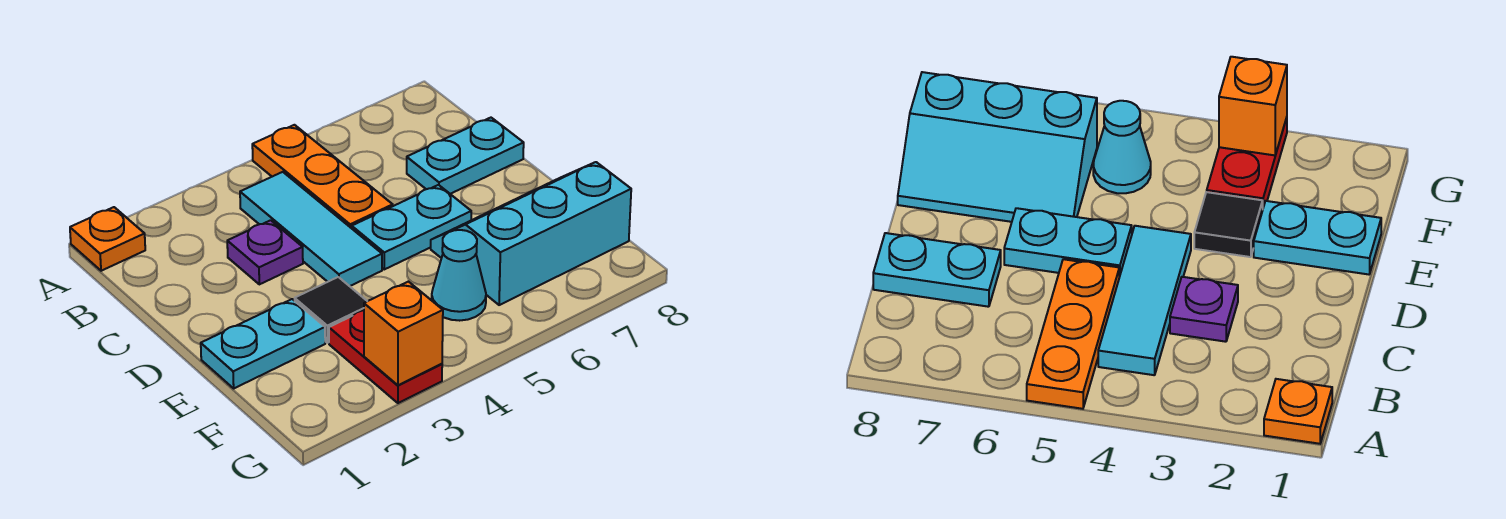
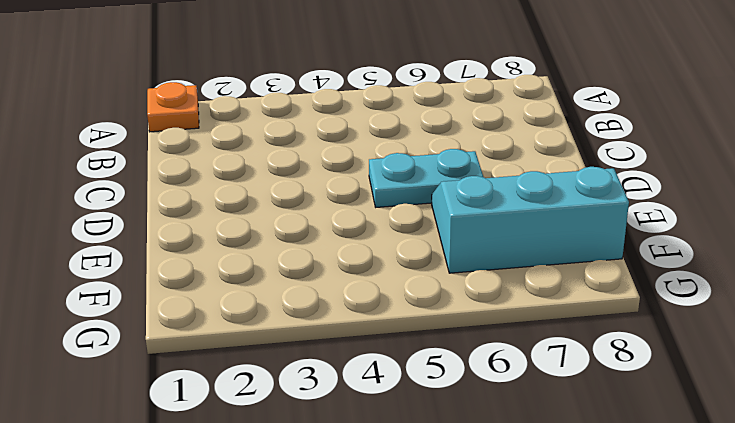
none -> orange plate A5:C5 level 1
none -> cyan tile B4:D4 level 1
none -> purple plate C3 level 1

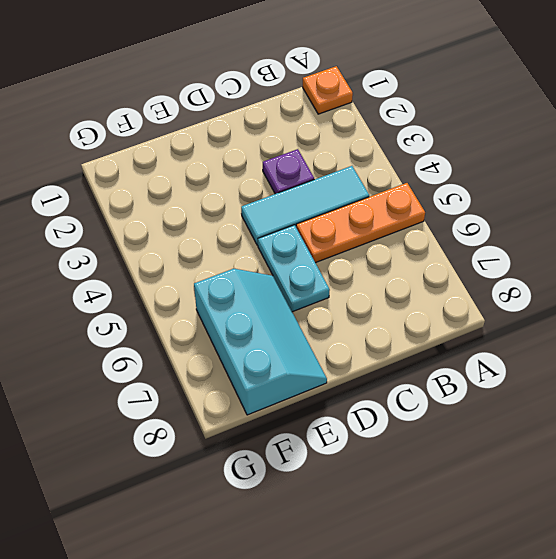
none -> cyan plate C7:C8 level 1
none -> cyan plate E1:E2 level 1
none -> black tile E3 level 1

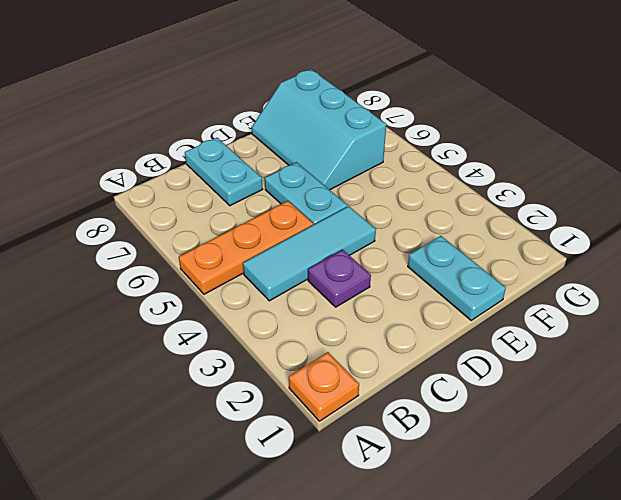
none -> black tile E3 level 1
none -> red plate F3:G3 level 1
none -> cyan cone F5 level 1

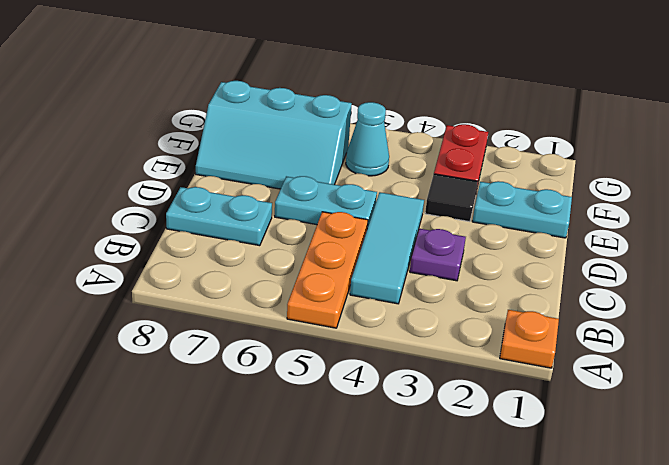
none -> orange brick G3 level 2

